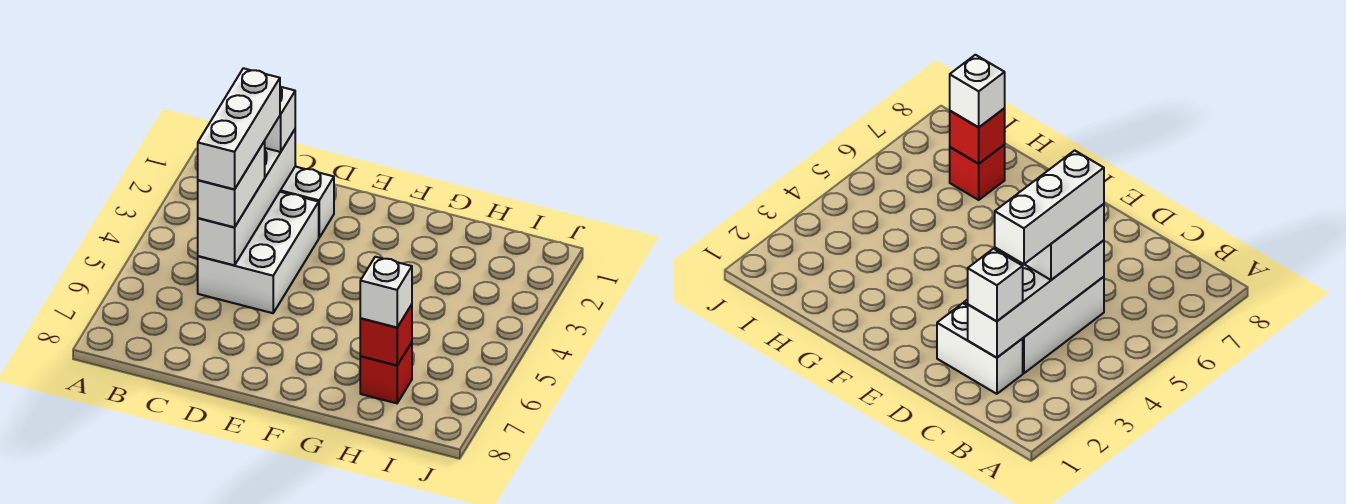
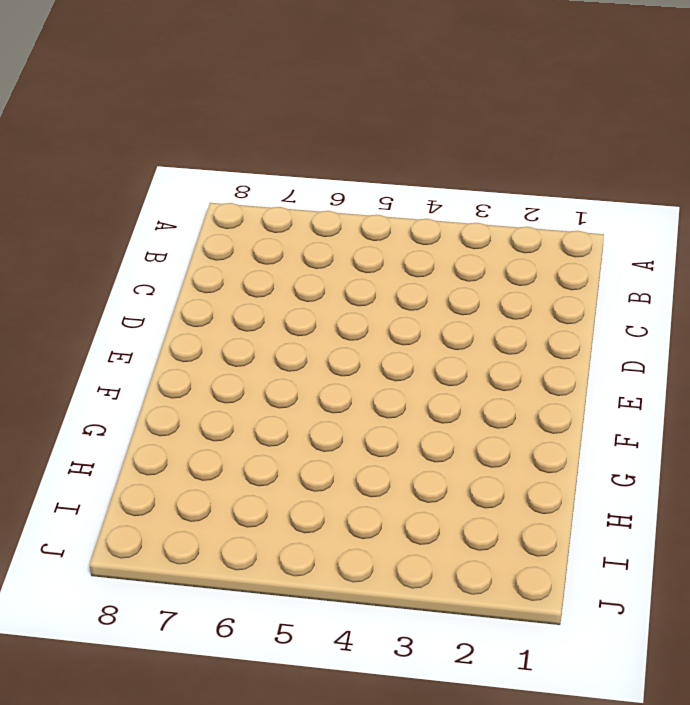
none -> white brick C2:D2 level 1
none -> white brick C3:D5 level 1

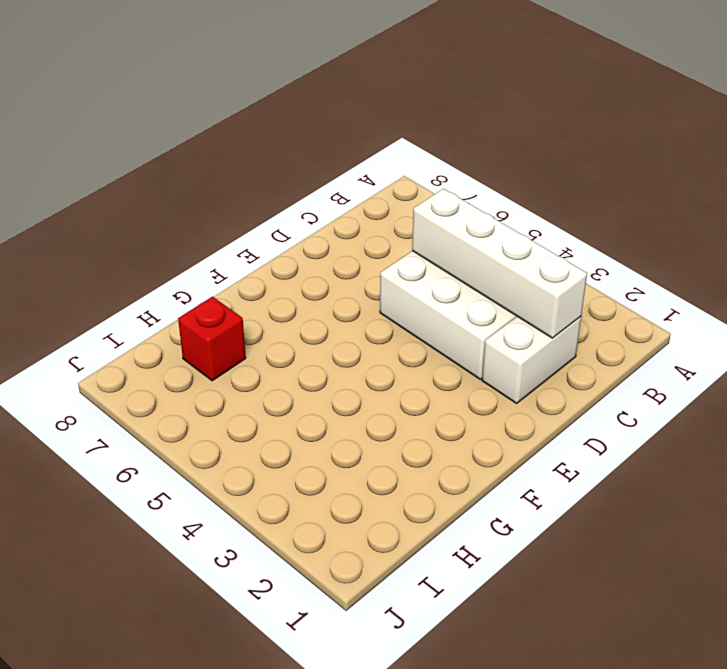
none -> red brick H7 level 2
none -> white brick C2 level 3

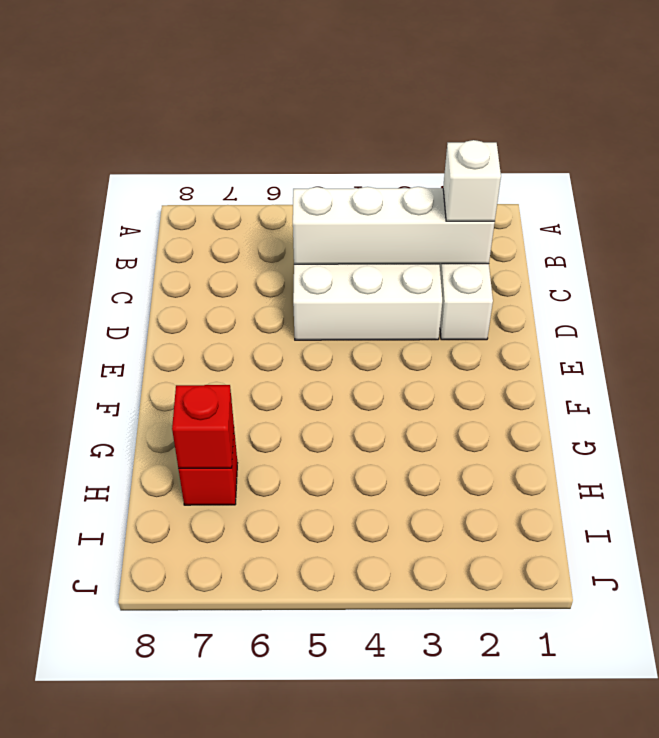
none -> white brick C4:C5 level 3
none -> white brick H7 level 3

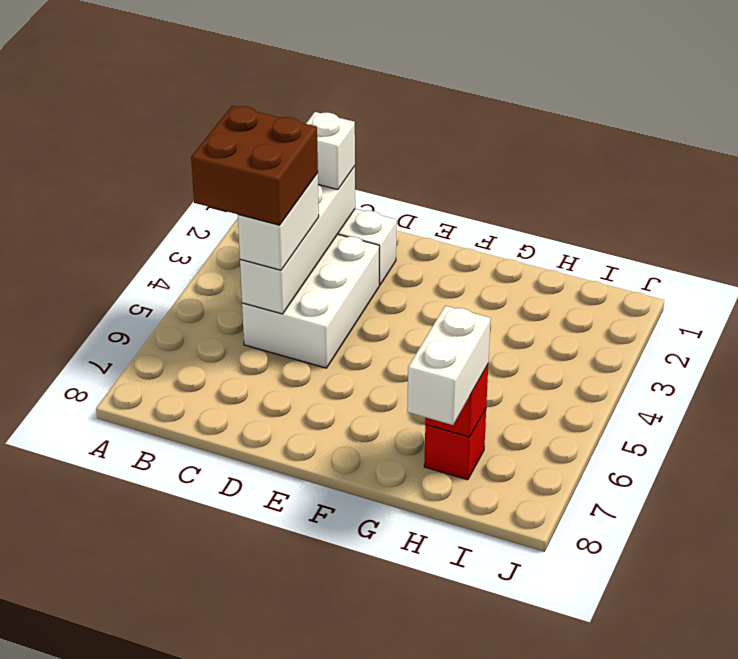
brown brick B4:C5 level 4 -> white brick C3:C5 level 4
white brick H7:H8 level 3 -> white brick H7 level 3

